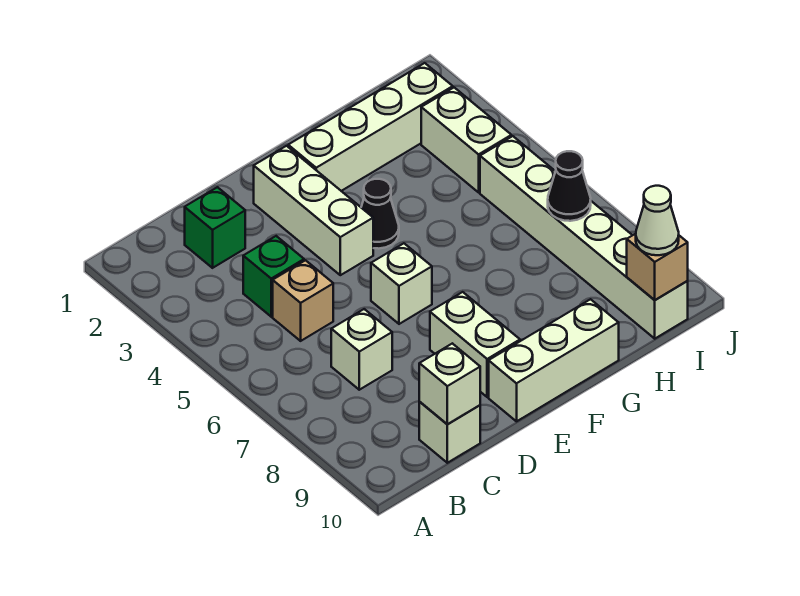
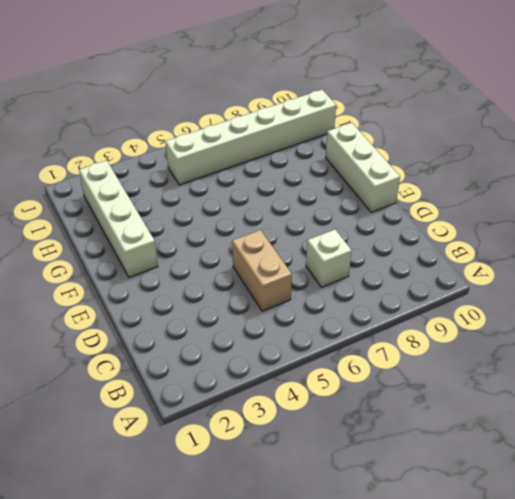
tan brick C5:D5 level 1 -> tan brick C5 level 1
none -> green brick C2 level 1
none -> green brick C4 level 1
none -> white brick C10 level 1

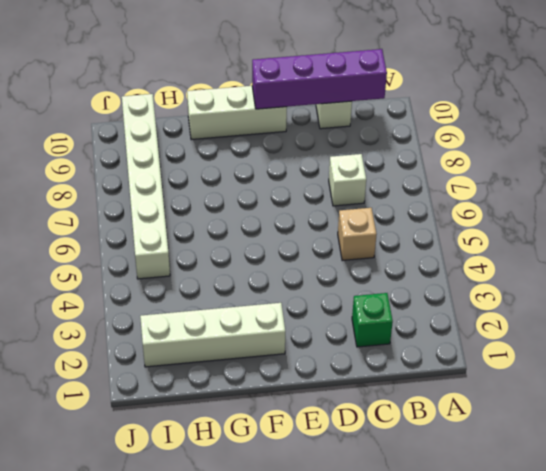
purple brick B10:E10 level 2 -> white brick C10 level 2
none -> green brick C4 level 1
none -> white brick E2:E4 level 1
none -> white brick E6 level 1

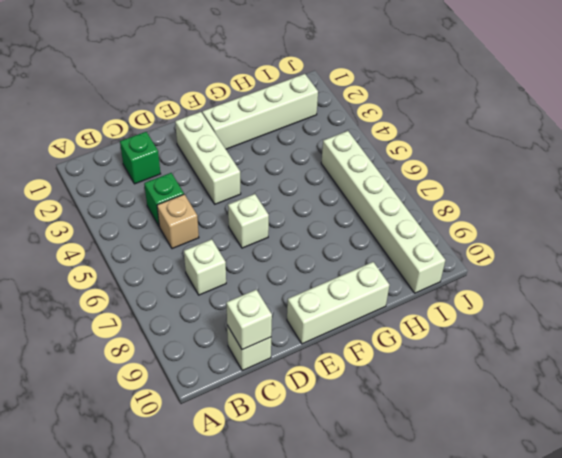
none -> white brick E8:E9 level 1
none -> black cone F4 level 1
none -> white brick I3:I4 level 1

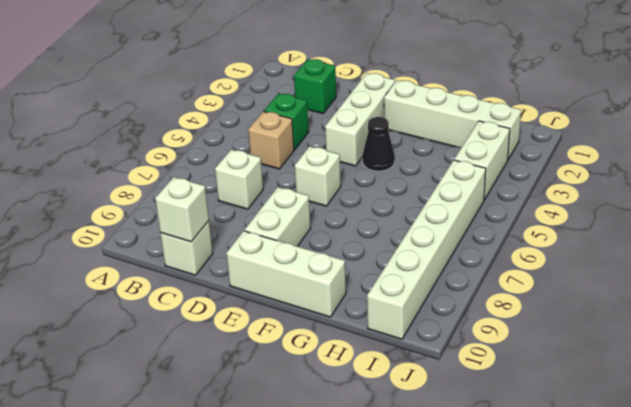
none -> black cone I7 level 2
none -> tan brick I10 level 2
none -> white cone I10 level 3

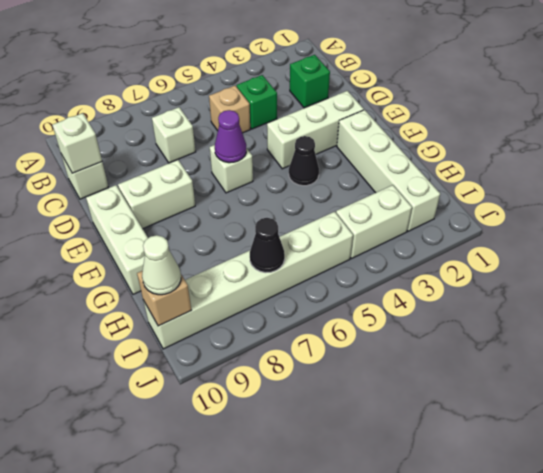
purple cone E6 level 2 -> none

